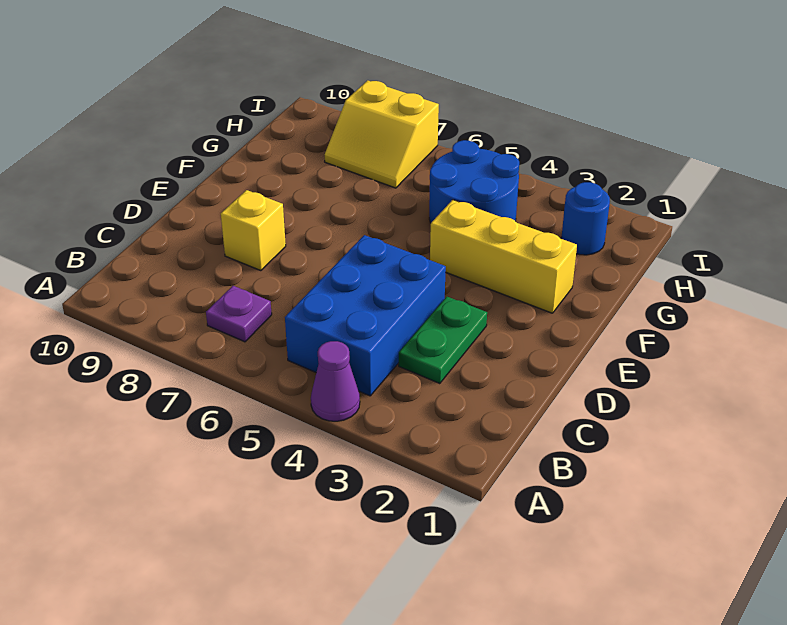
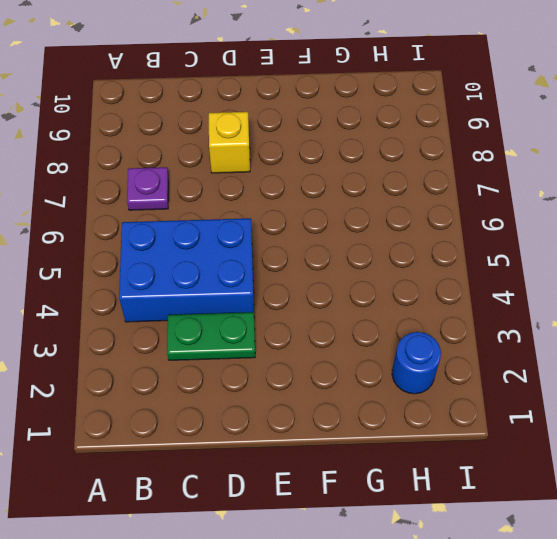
none -> purple cone A4 level 1
none -> yellow brick F2:F4 level 1

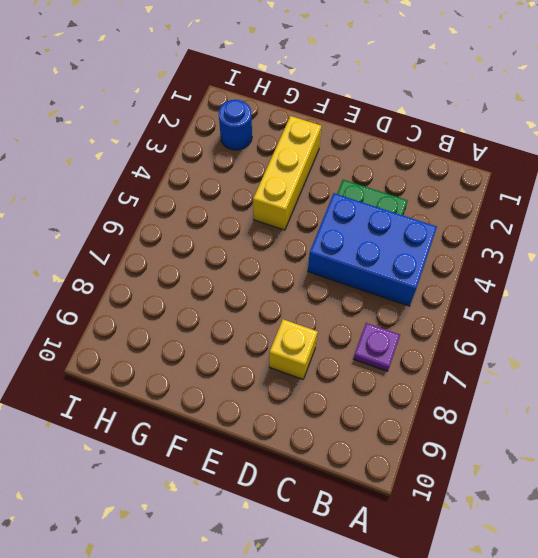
none -> purple cone A4 level 1
none -> blue round brick G4:H5 level 1

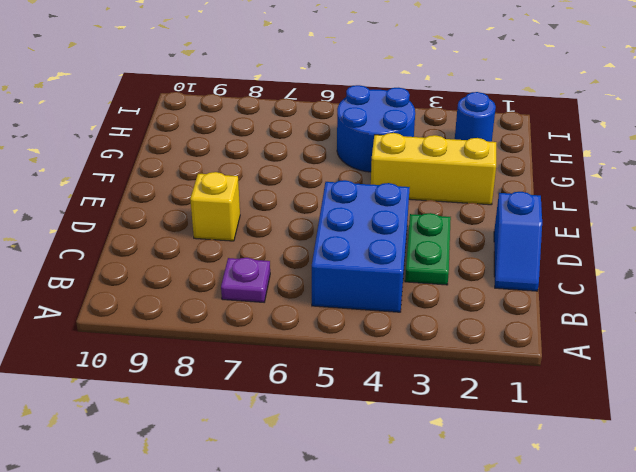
blue slope C1:D1 level 1 top D -> none
none -> purple cone A4 level 1
none -> yellow slope H7:I8 level 1 top I

